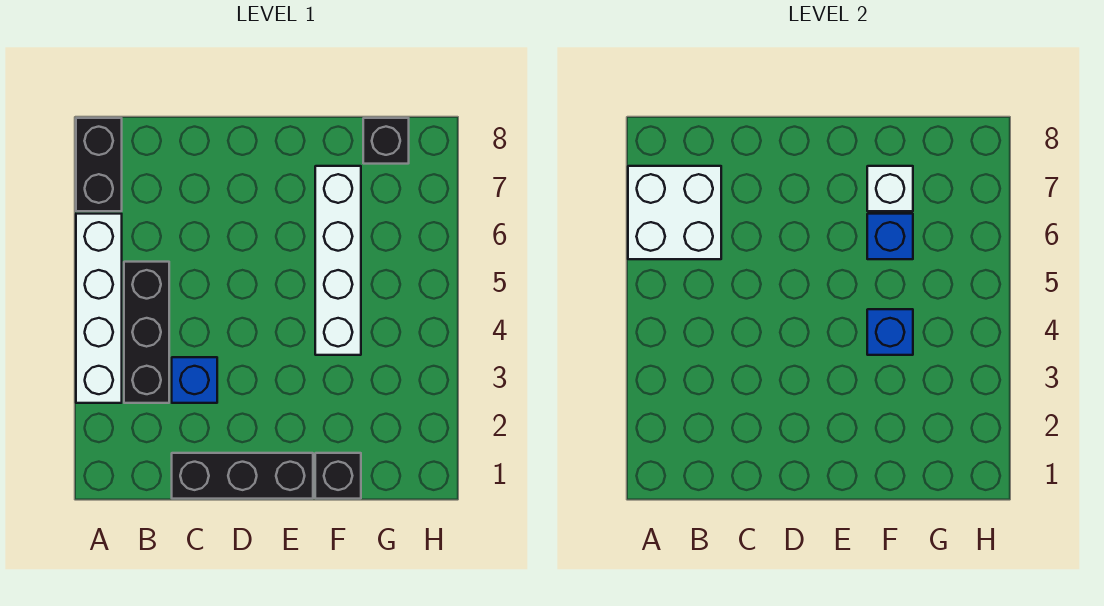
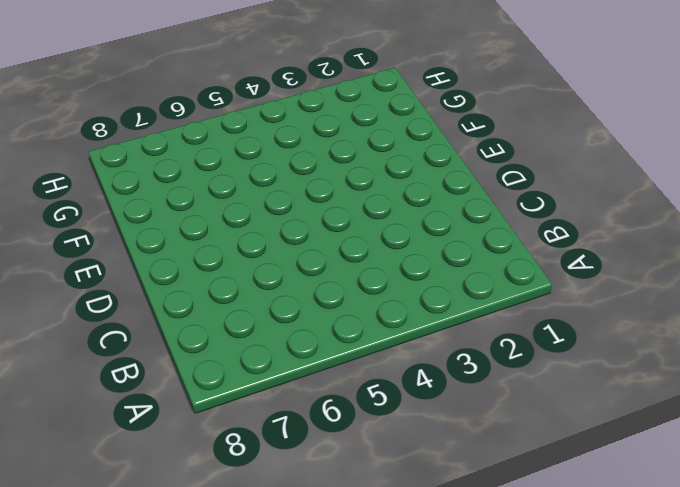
none -> white brick A3:A6 level 1
none -> black brick A7:A8 level 1
none -> black brick B3:B5 level 1

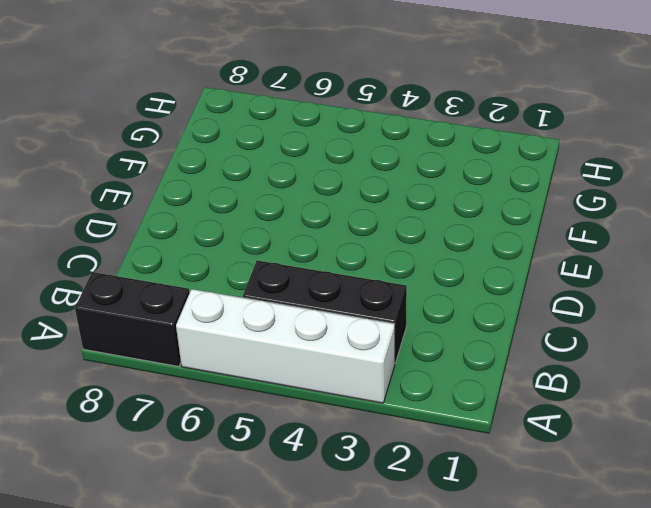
none -> black brick C1:E1 level 1
none -> blue brick C3 level 1
none -> black brick F1 level 1

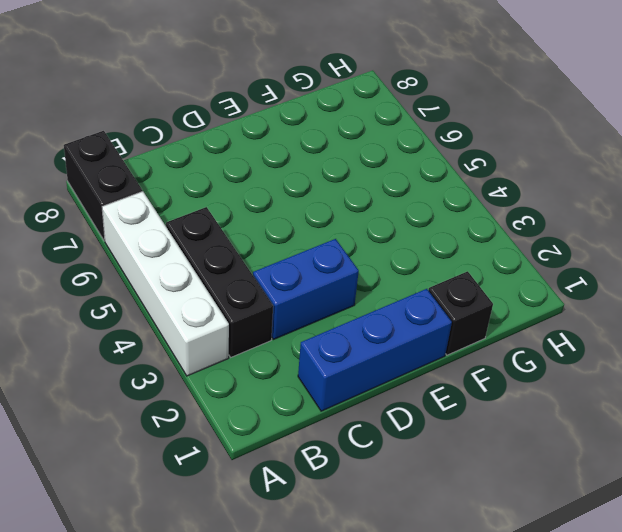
blue brick C1:E1 level 1 -> black brick C1:E1 level 1
blue brick C3:D3 level 1 -> blue brick C3 level 1
none -> white brick F4:F7 level 1
none -> black brick G8 level 1
none -> white brick A6:B7 level 2

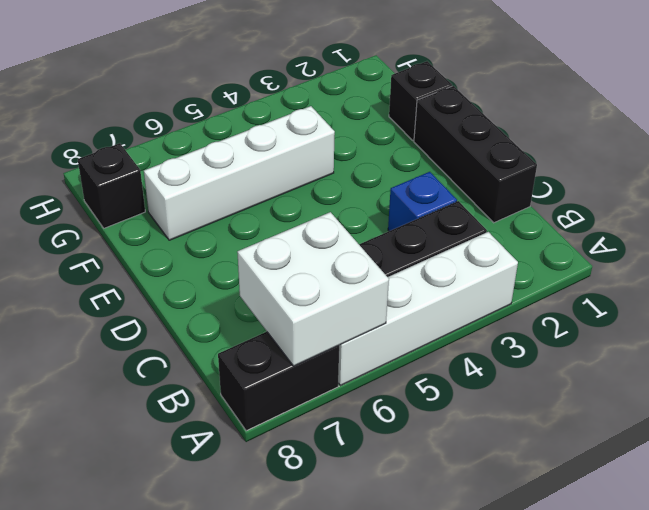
none -> blue brick F4 level 2
none -> blue brick F6 level 2
none -> white brick F7 level 2

